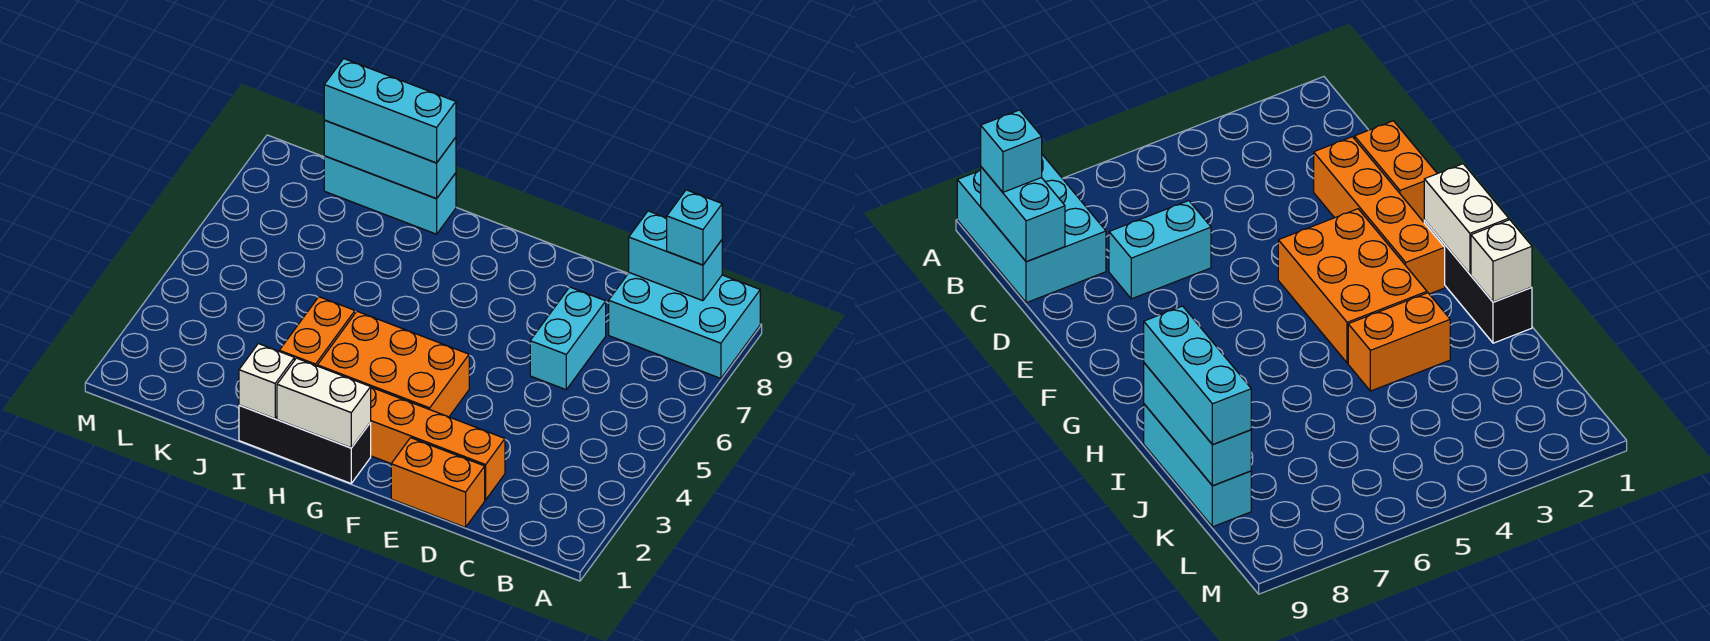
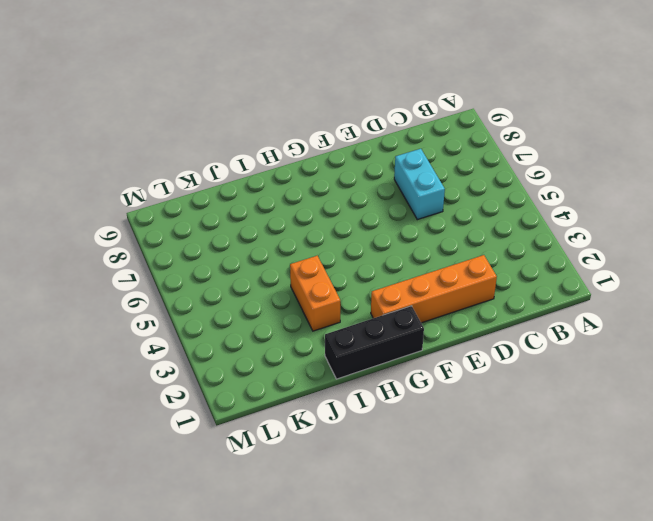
none -> cyan brick A8:C9 level 1
none -> orange brick D1:E1 level 1
none -> orange brick F3:H4 level 1

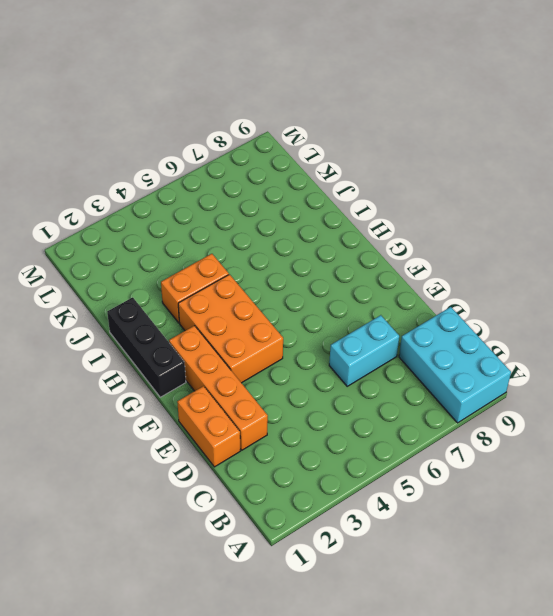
none -> cyan brick I9:K9 level 1
none -> cyan brick B9:C9 level 2
none -> white brick G1:H1 level 2

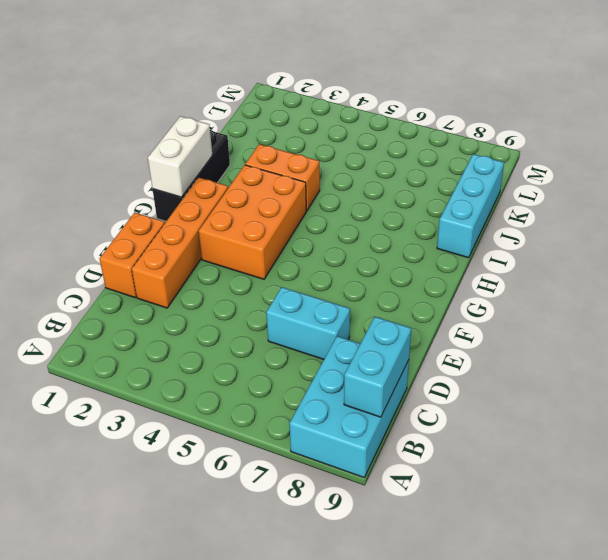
none -> white brick I1 level 2
none -> cyan brick I9:K9 level 2
none -> cyan brick B9 level 3

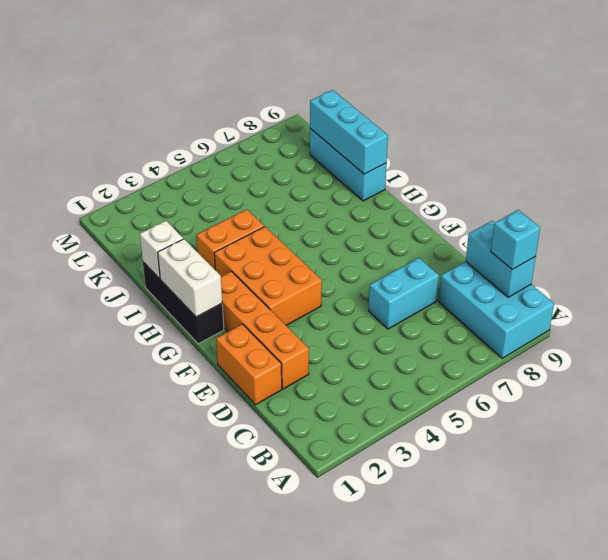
none -> cyan brick I9:K9 level 3

